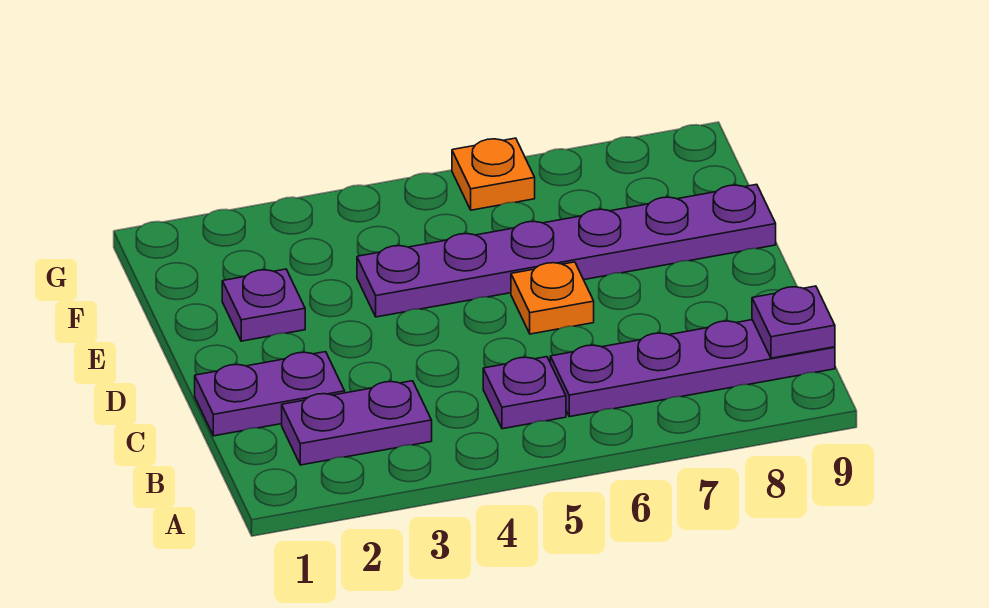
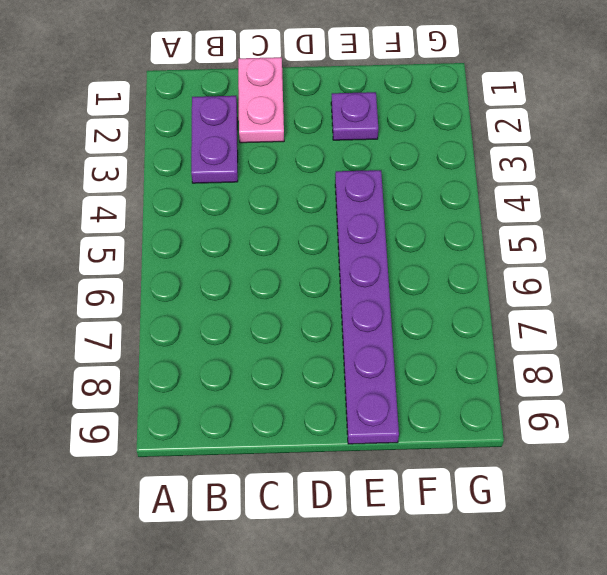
pink plate C1:C2 level 1 -> purple plate C1:C2 level 1
none -> purple plate B5 level 1
none -> purple plate B6:B9 level 1

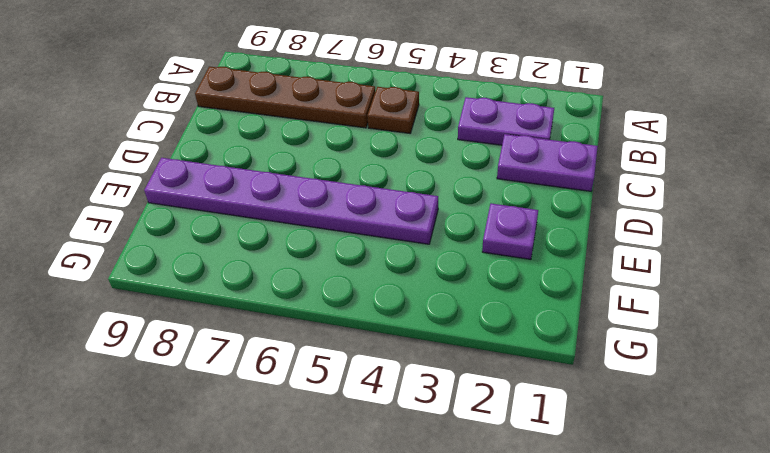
brown plate B5 level 1 -> purple plate B5 level 1
brown plate B6:B9 level 1 -> purple plate B6:B9 level 1
none -> orange plate D6 level 1
none -> orange plate G6 level 1

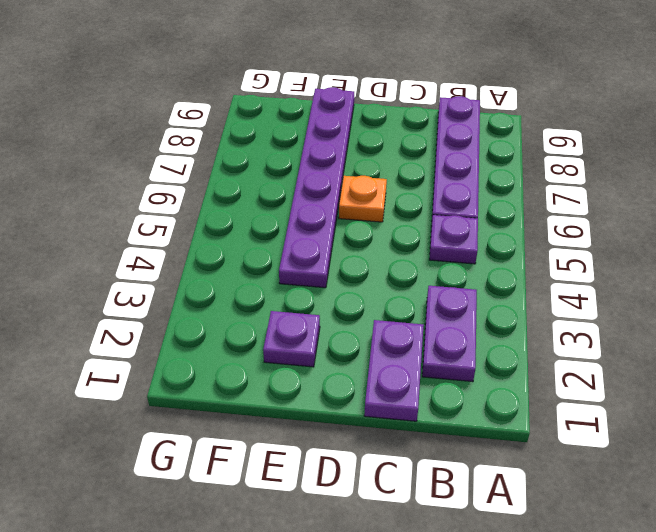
none -> orange plate G6 level 1
none -> purple plate B9 level 2

